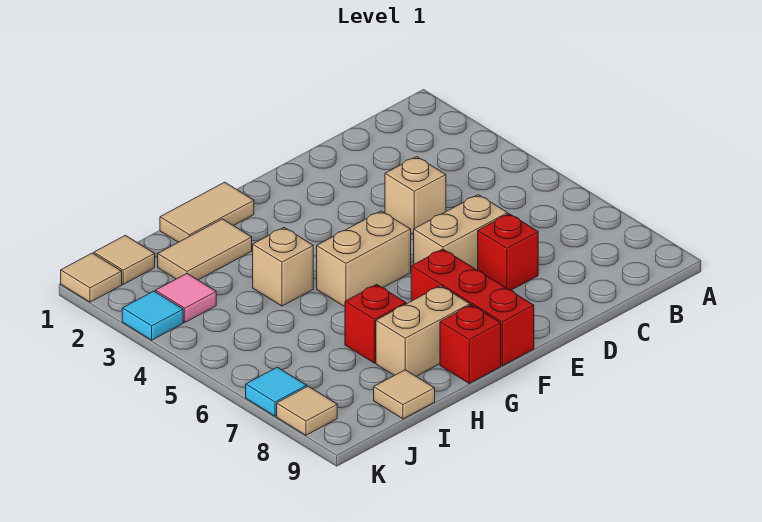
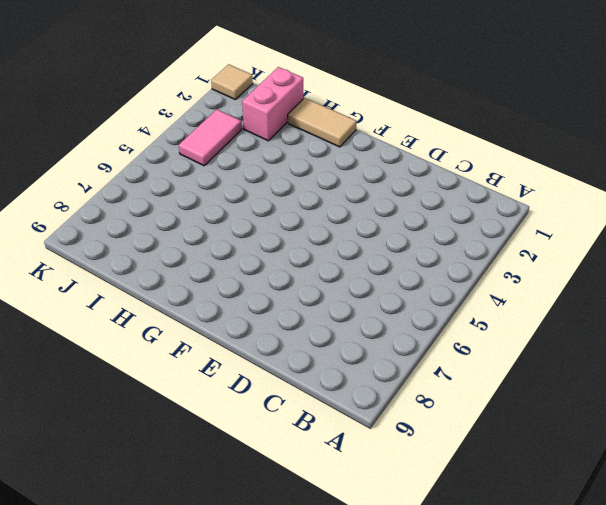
pink brick I1:I2 level 1 -> tan tile H2:I2 level 1
pink tile J3:J4 level 1 -> pink tile J3 level 1
none -> tan brick D4 level 1
none -> tan brick D6:E6 level 1
none -> red brick D7 level 1

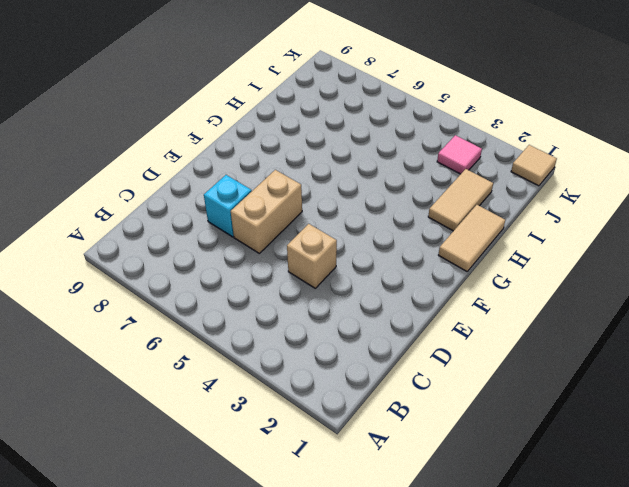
cyan brick D7 level 1 -> red brick D7 level 1
none -> tan brick F5:G5 level 1
none -> red brick F7:F9 level 1
none -> tan brick G8:H8 level 1

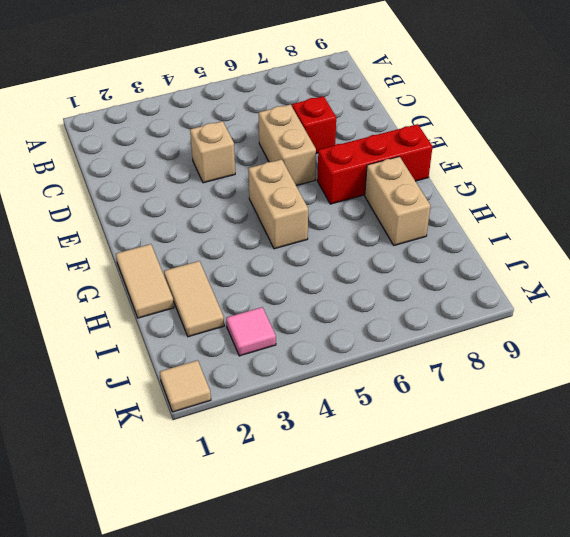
none -> red brick G9 level 1
none -> tan brick H4 level 1
none -> red brick H7 level 1

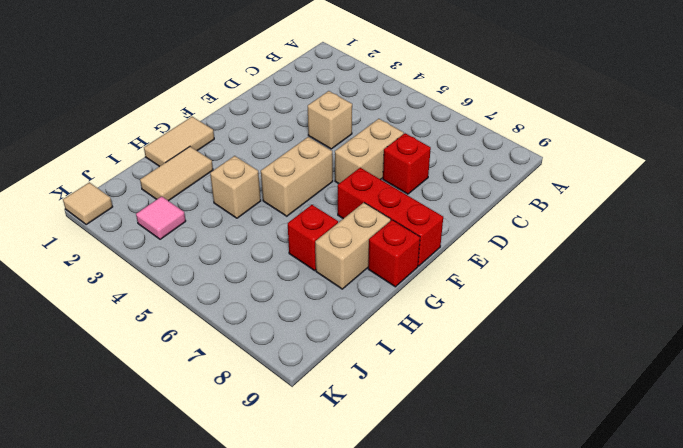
none -> tan tile I9 level 1
none -> tan tile J1 level 1
none -> cyan tile K3 level 1

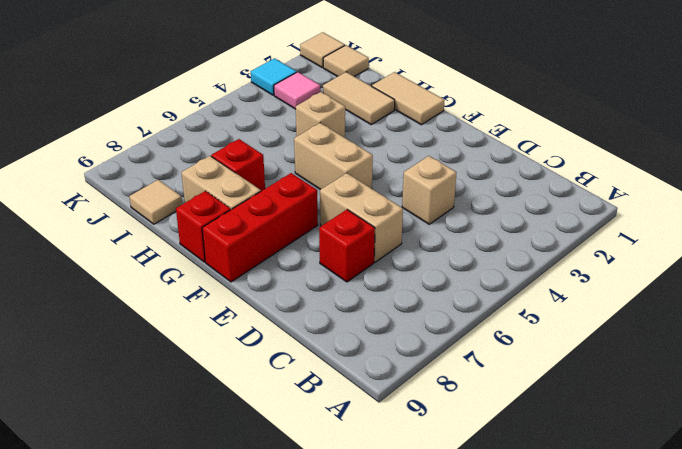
none -> cyan tile K7 level 1
none -> tan tile K8 level 1

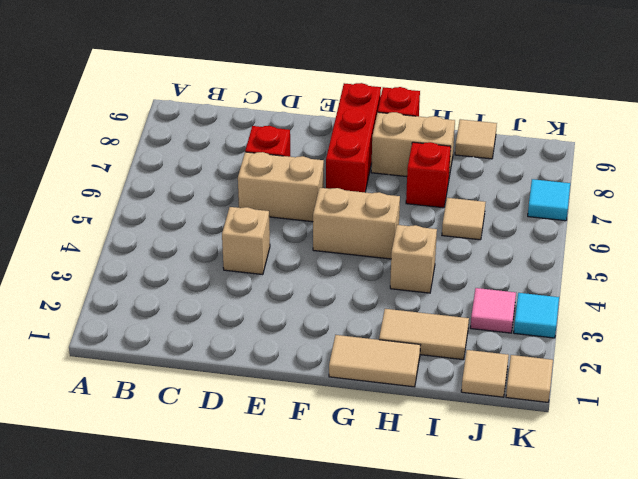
tan tile I6 level 1 -> tan tile K8 level 1

